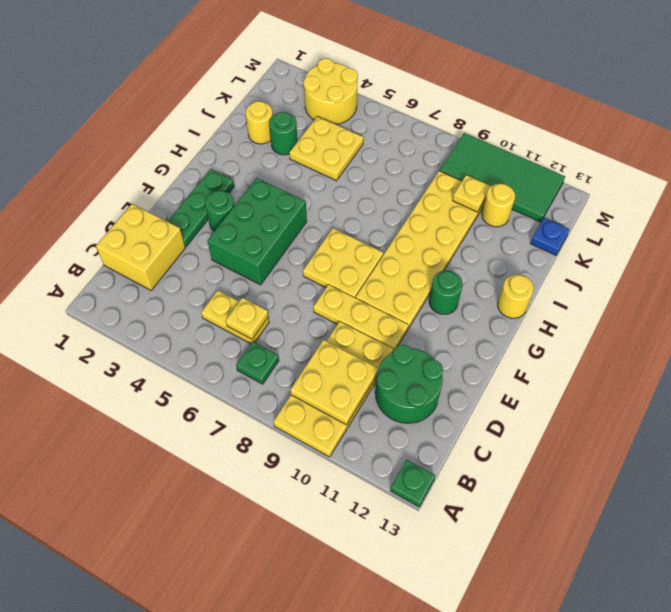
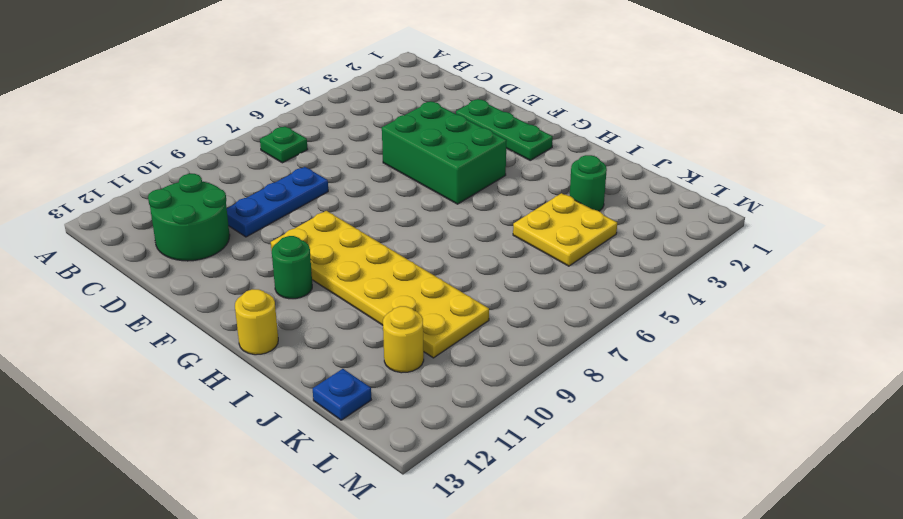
blue plate D8:D10 level 1 -> yellow plate A9:D10 level 1
none -> green plate A13 level 1
none -> yellow brick C1:D2 level 1
none -> yellow plate C5:C6 level 1

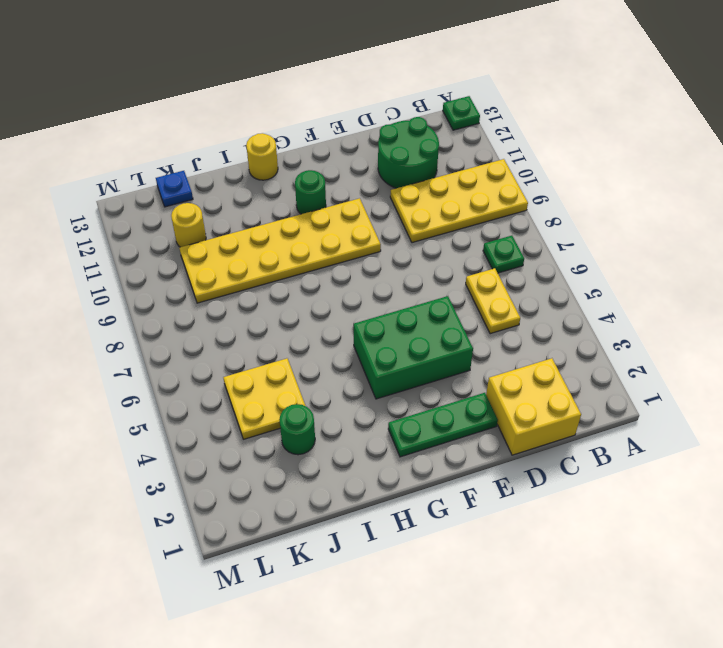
none -> yellow plate E8:E10 level 1
none -> green round brick F3 level 1
none -> yellow plate F7:G8 level 1

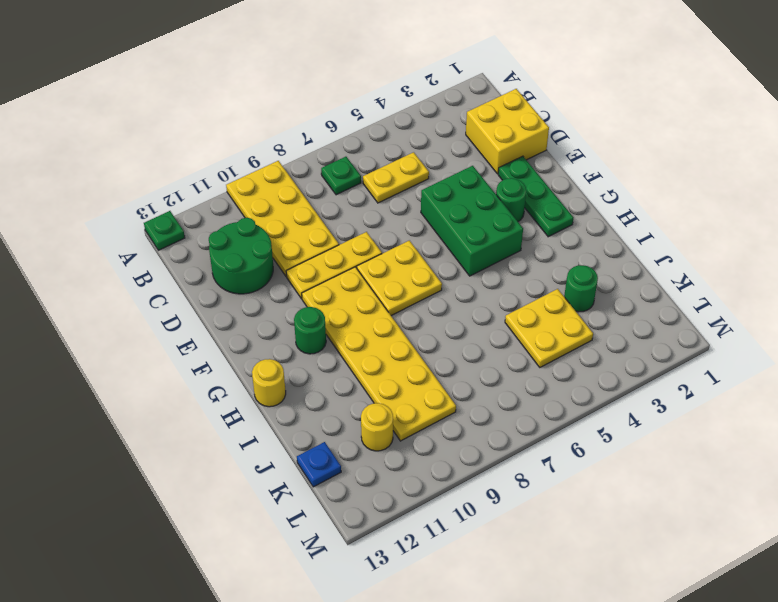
none -> yellow round brick J2 level 1
none -> yellow round brick L3:M4 level 1
none -> green tile L9:M12 level 1

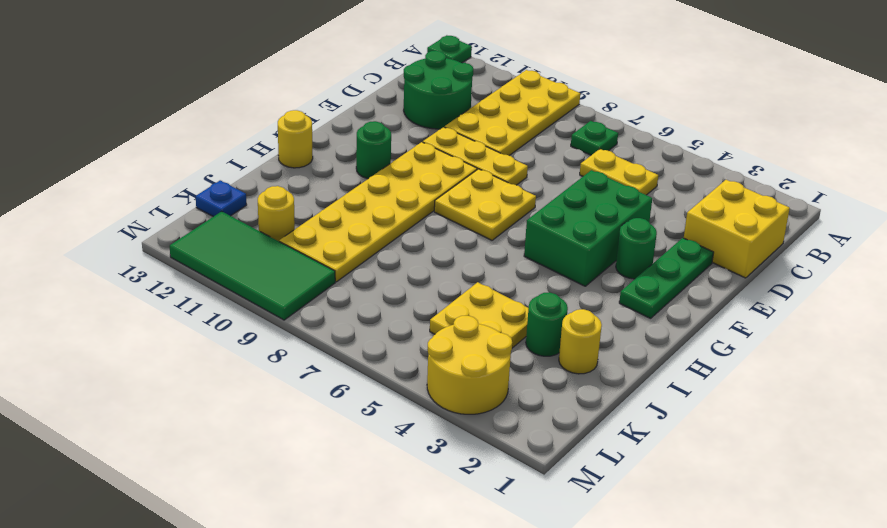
none -> yellow plate B9:C10 level 2
none -> yellow plate C6 level 2
none -> yellow plate K10 level 2

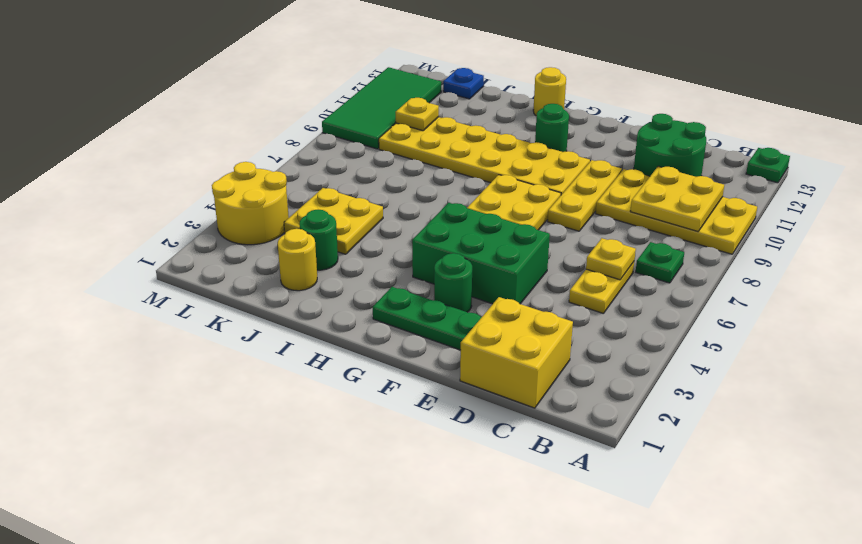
none -> yellow round brick K11 level 1

